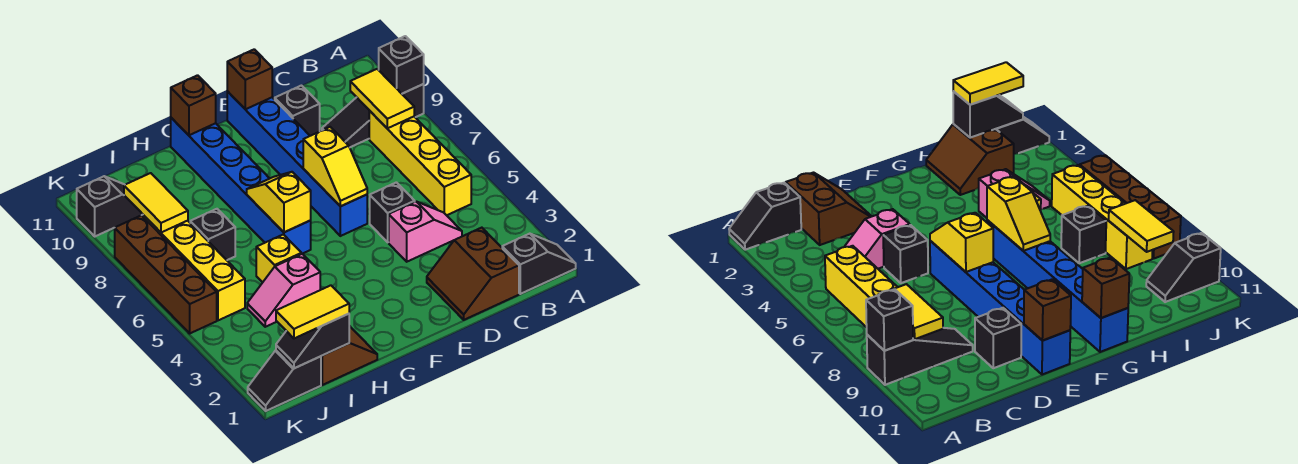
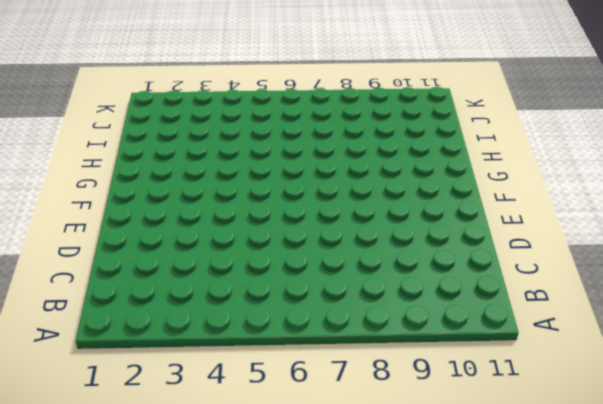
none -> black slope A1:B1 level 1 top B
none -> black slope A9:C9 level 1 top A
none -> yellow brick B5:B8 level 1

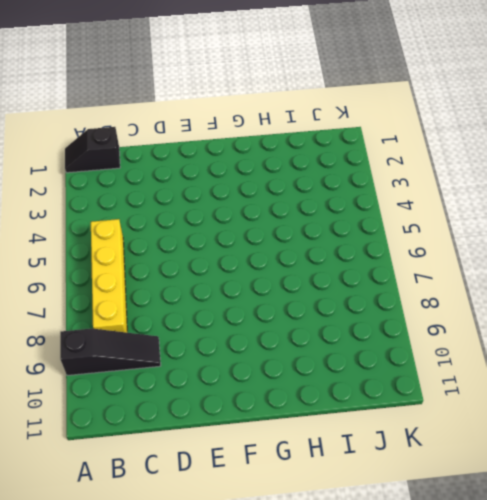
none -> brown slope C1:D2 level 1 top C
none -> pink slope C4:D4 level 1 top D
none -> black brick D5 level 1

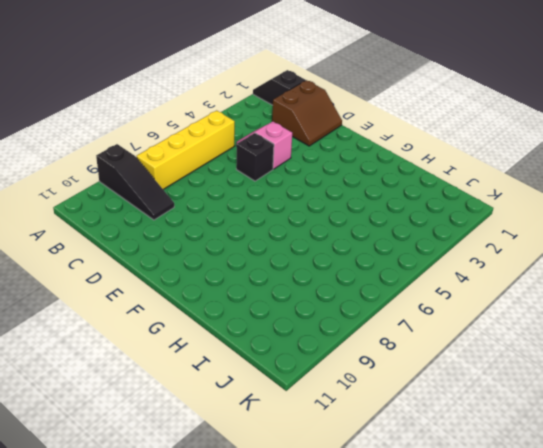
none -> black brick D10 level 1
none -> blue brick E6:E11 level 1
none -> blue brick G6:G11 level 1

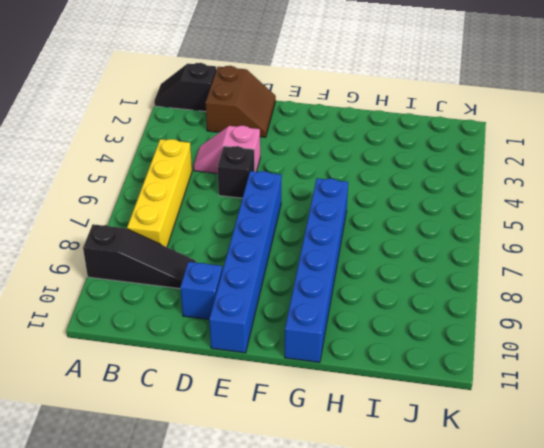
blue brick D10 level 1 -> black brick D10 level 1
none -> brown slope H1:I2 level 1 top I
none -> pink slope H4:I4 level 1 top H
none -> yellow brick H5 level 1

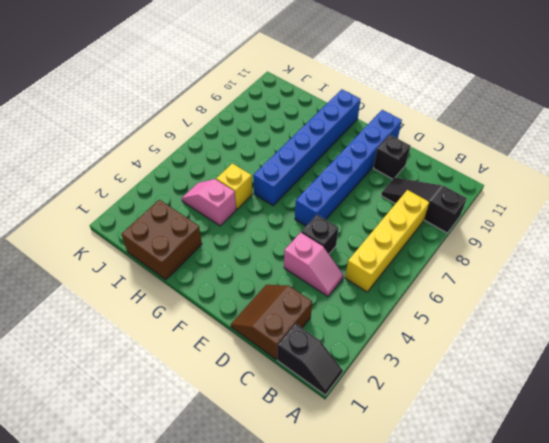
brown brick H1:I2 level 1 -> brown slope H1:I2 level 1 top I
none -> black brick I7 level 1
none -> black slope J1:K1 level 1 top J
none -> yellow brick J5:J8 level 1

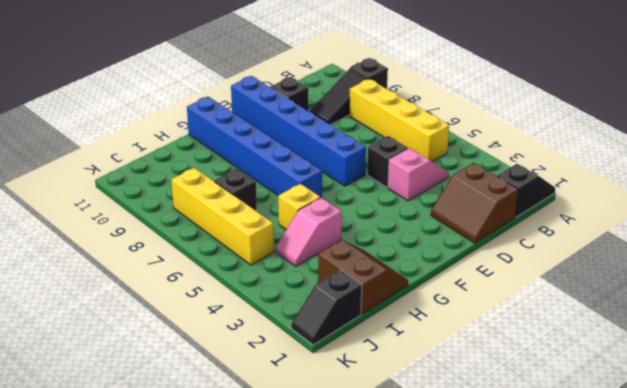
none -> black slope J10:K10 level 1 top K
none -> brown brick K5:K8 level 1
none -> black brick A9 level 2

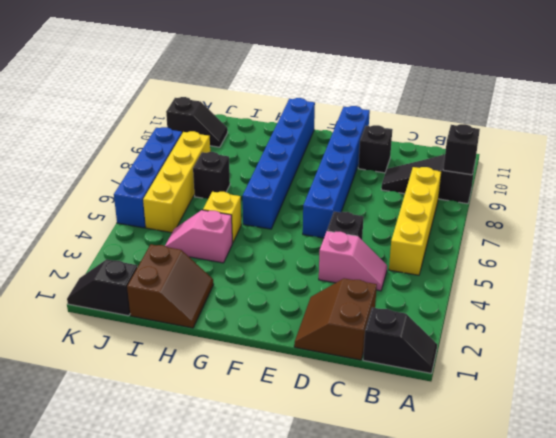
blue brick K5:K8 level 1 -> brown brick K5:K8 level 1
none -> yellow tile B8:B9 level 2
none -> yellow slope E6:E7 level 2 top 7
none -> brown brick E11 level 2

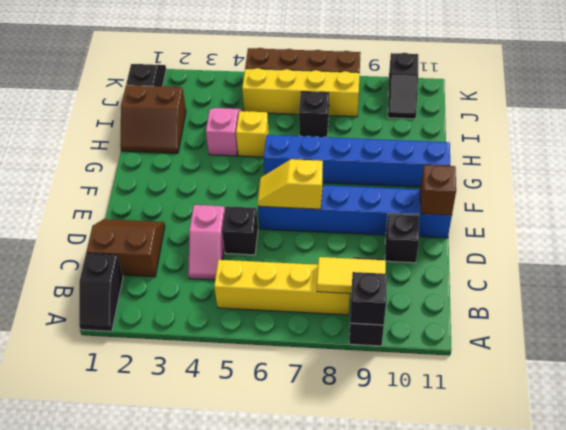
none -> yellow slope G6:G7 level 2 top 6
none -> brown brick G11 level 2
none -> black slope I1:J1 level 2 top I

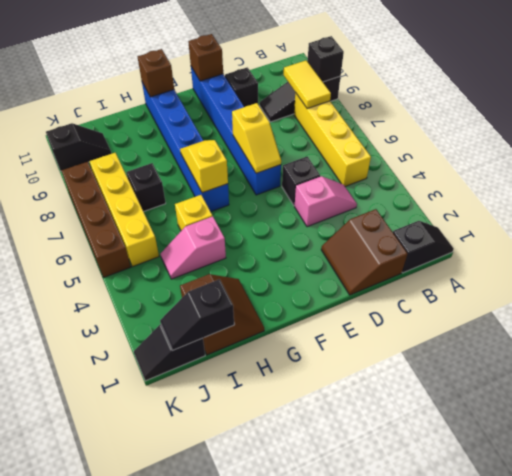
none -> yellow tile J8:J9 level 2
none -> yellow tile I1:J1 level 3

